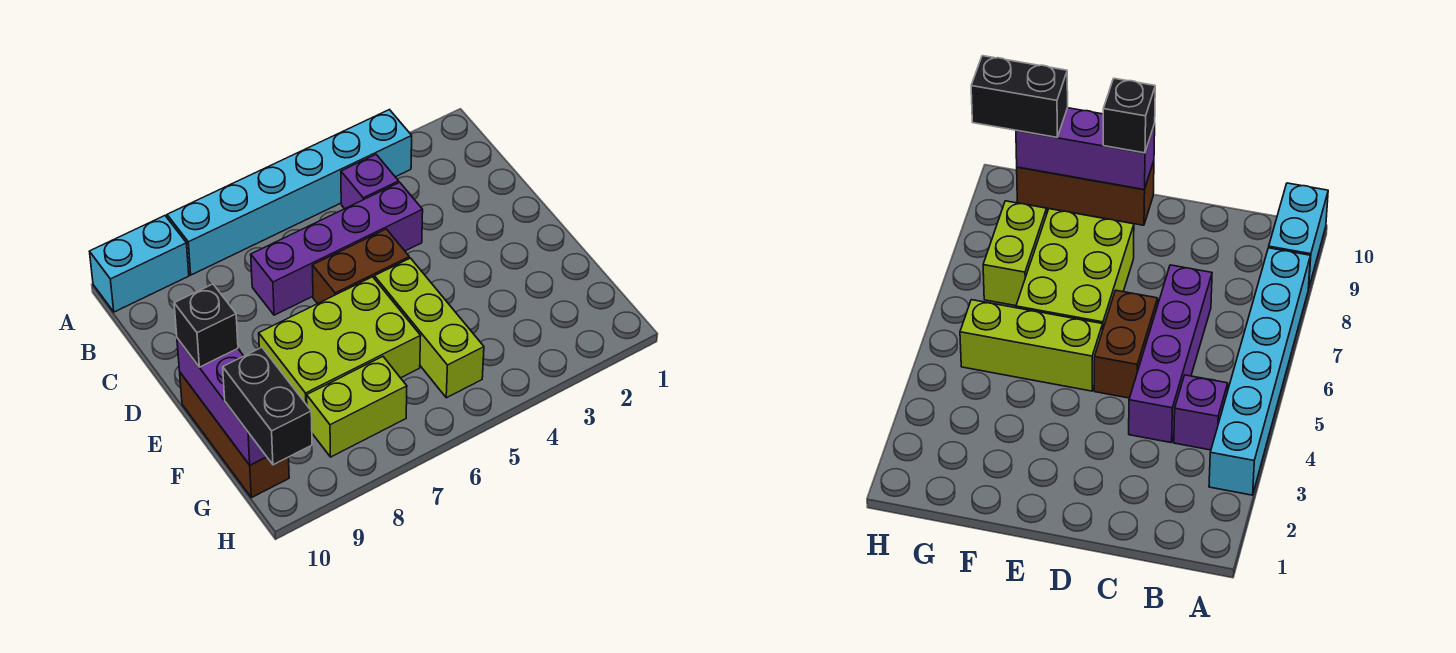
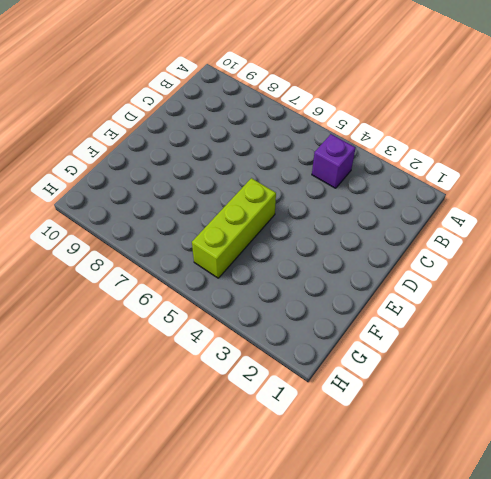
none -> cyan brick A3:A8 level 1
none -> cyan brick A9:A10 level 1
none -> purple brick C4:C7 level 1

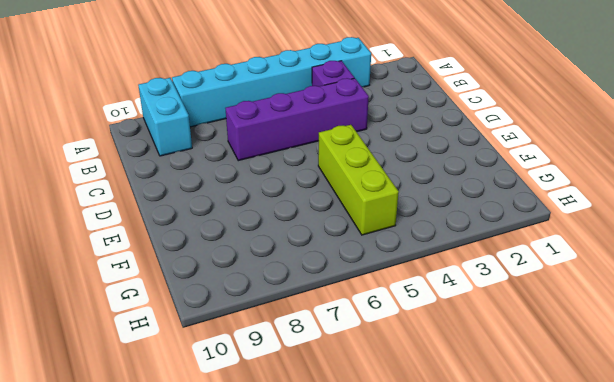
cyan brick A9:B9 level 1 -> cyan brick A9:A10 level 1
none -> brown brick D5:D6 level 1
none -> lime brick E6:F8 level 1
none -> brown brick E10:G10 level 1

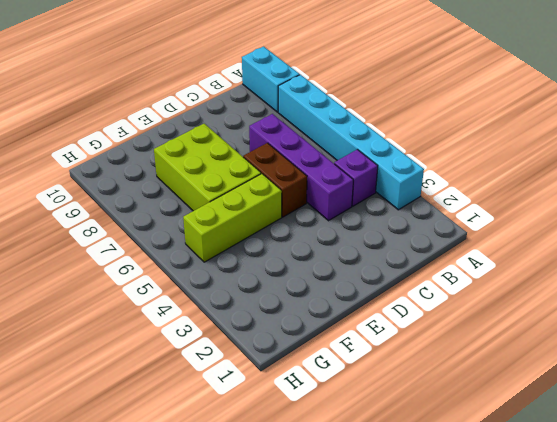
none -> brown brick E10:G10 level 1
none -> lime brick G7:G8 level 1
none -> purple brick E10:G10 level 2

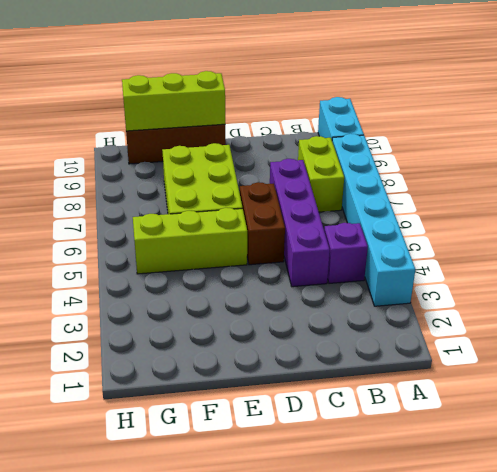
lime brick B7:B8 level 1 -> lime brick G7:G8 level 1
lime brick E10:G10 level 2 -> purple brick E10:G10 level 2
none -> black brick E10 level 3
none -> black brick G10:H10 level 3

